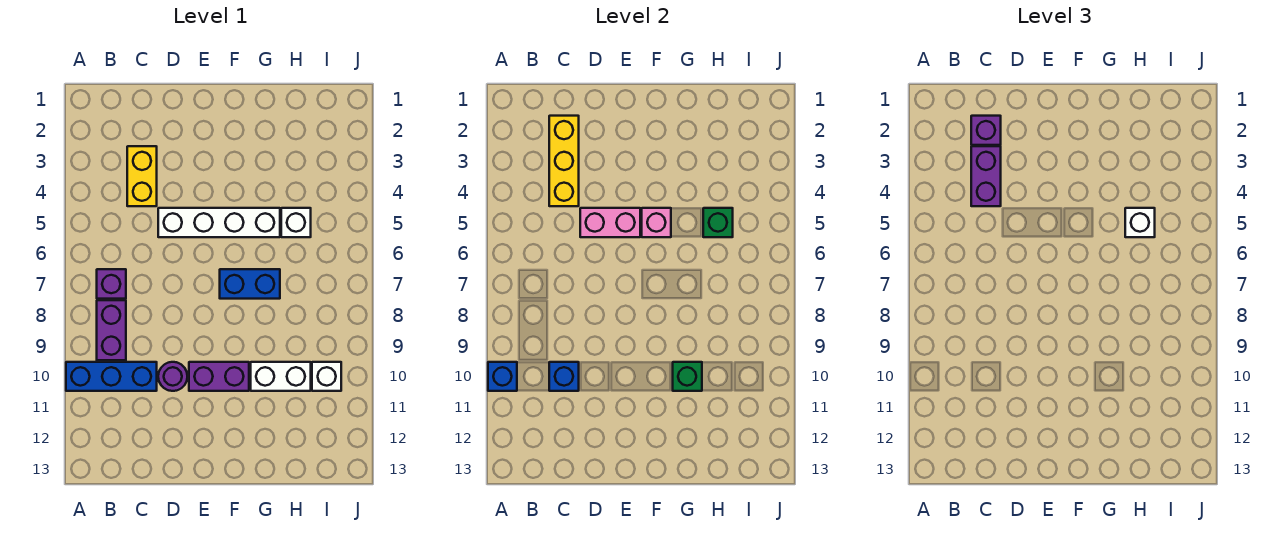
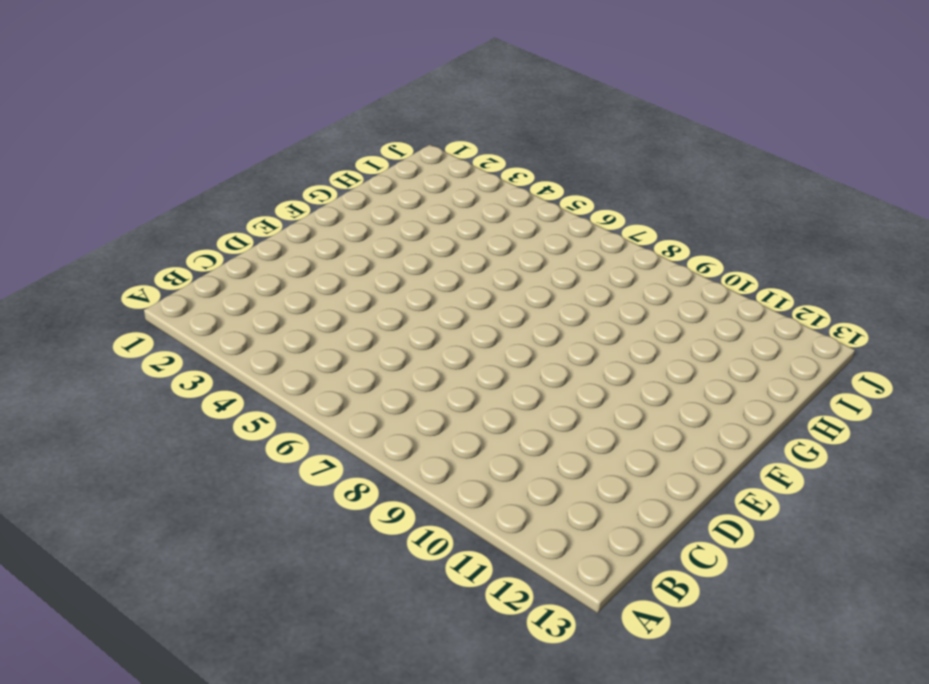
none -> blue brick A10:C10 level 1
none -> purple brick B7 level 1
none -> purple brick B8:B9 level 1

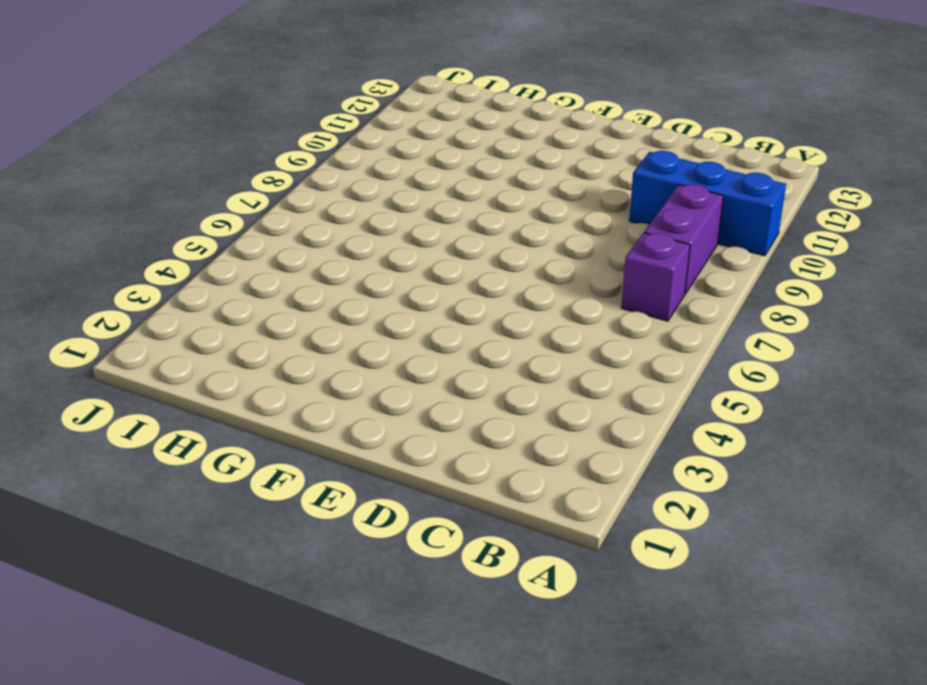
none -> yellow brick C3:C4 level 1
none -> white brick D5:G5 level 1
none -> purple round brick D10 level 1

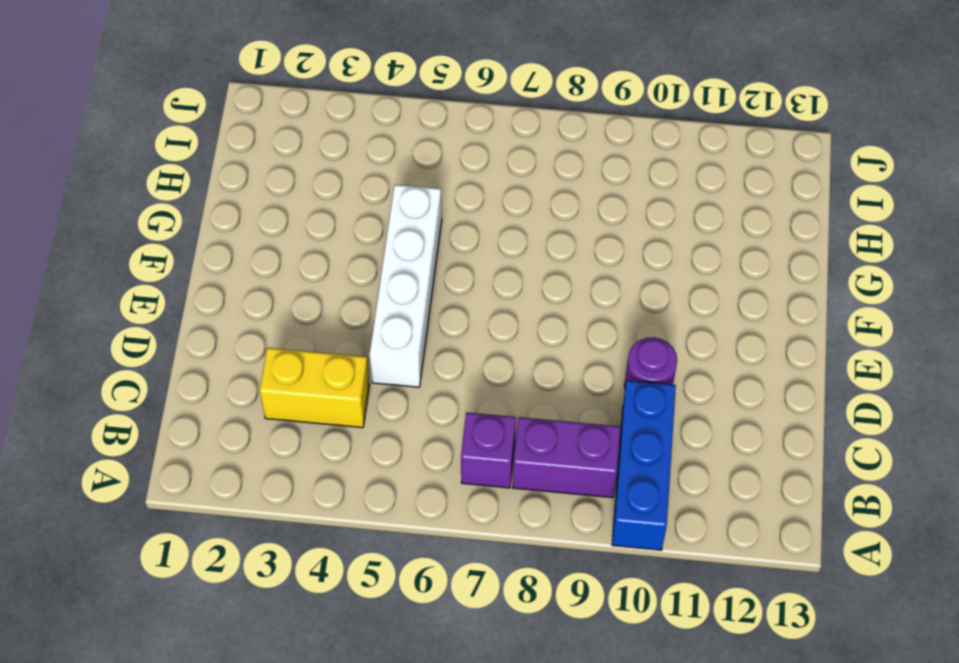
none -> purple brick E10:F10 level 1
none -> blue brick F7:G7 level 1
none -> white brick G10:H10 level 1

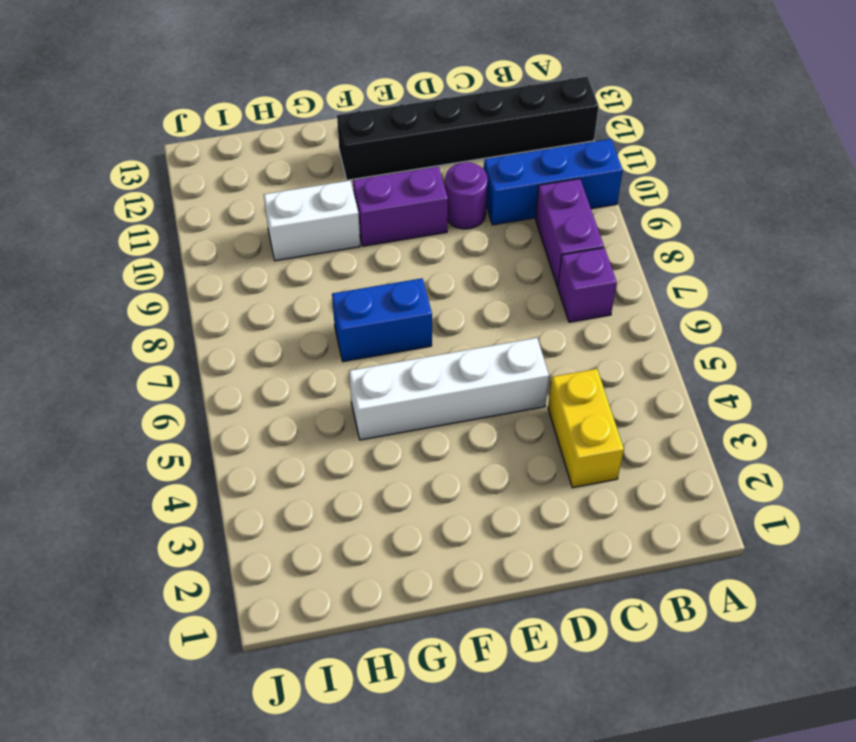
black brick A12:F12 level 1 -> none
none -> white brick H5 level 1
none -> white brick I10 level 1
none -> blue brick A10 level 2

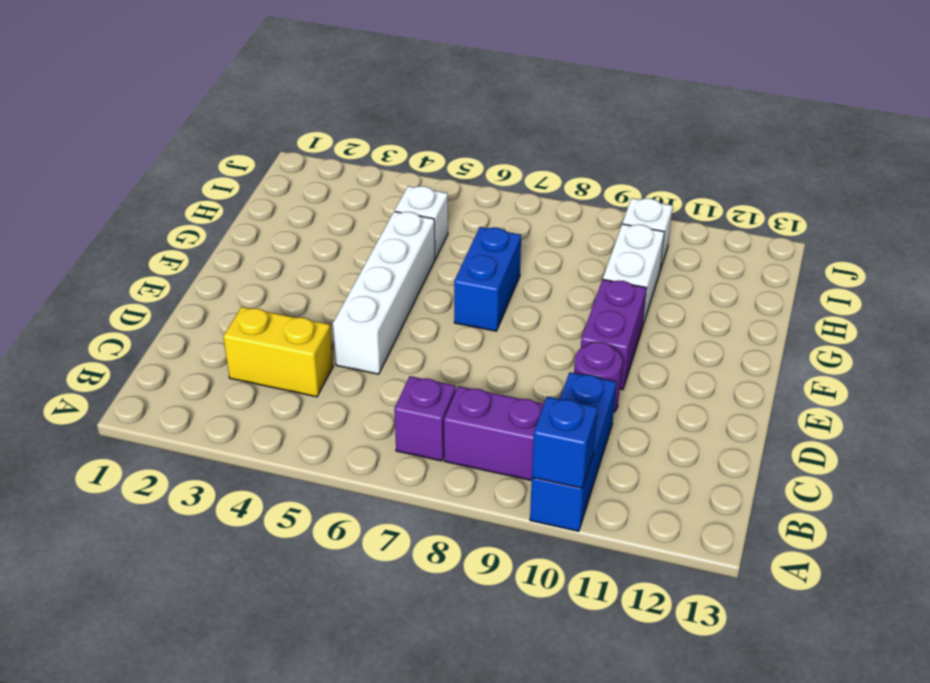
none -> yellow brick C2:C4 level 2
none -> blue brick C10 level 2
none -> pink brick D5:E5 level 2

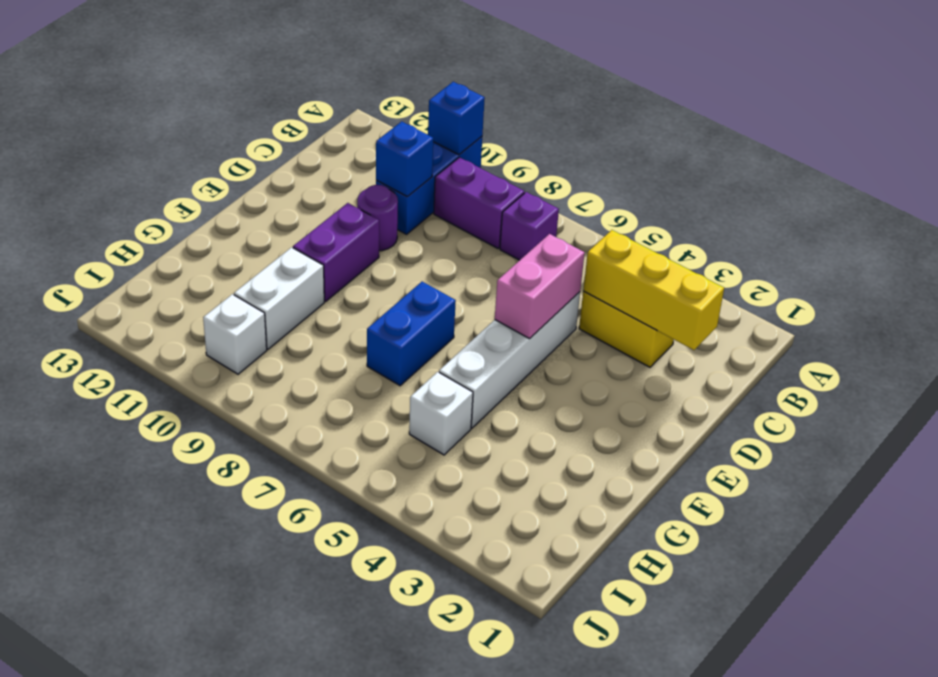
none -> pink brick F5 level 2
none -> green brick G10 level 2
none -> green brick H5 level 2

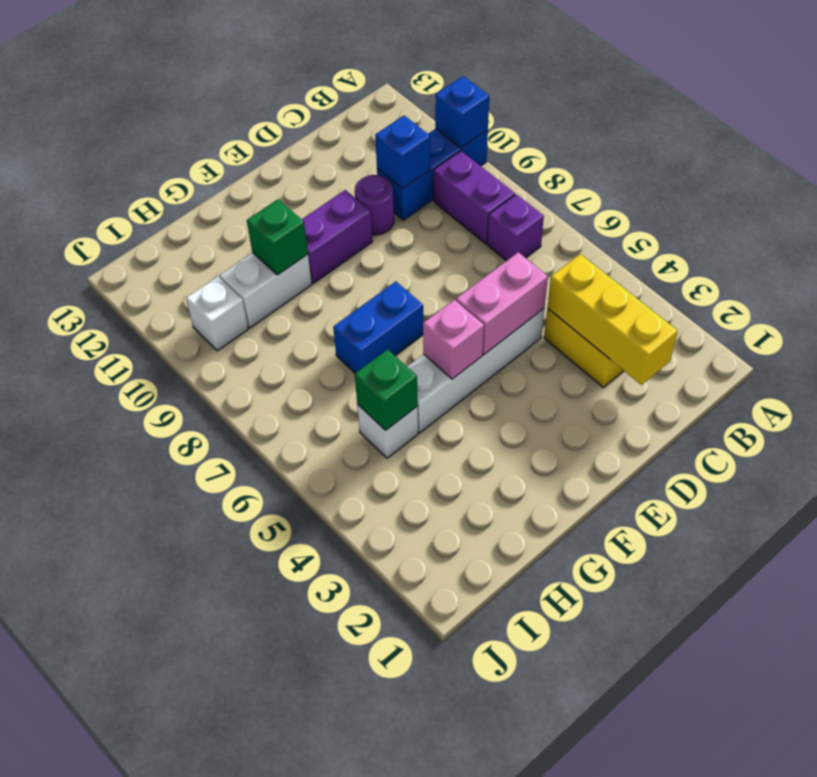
none -> purple brick C2 level 3
none -> purple brick C3:C4 level 3
none -> white brick H5 level 3

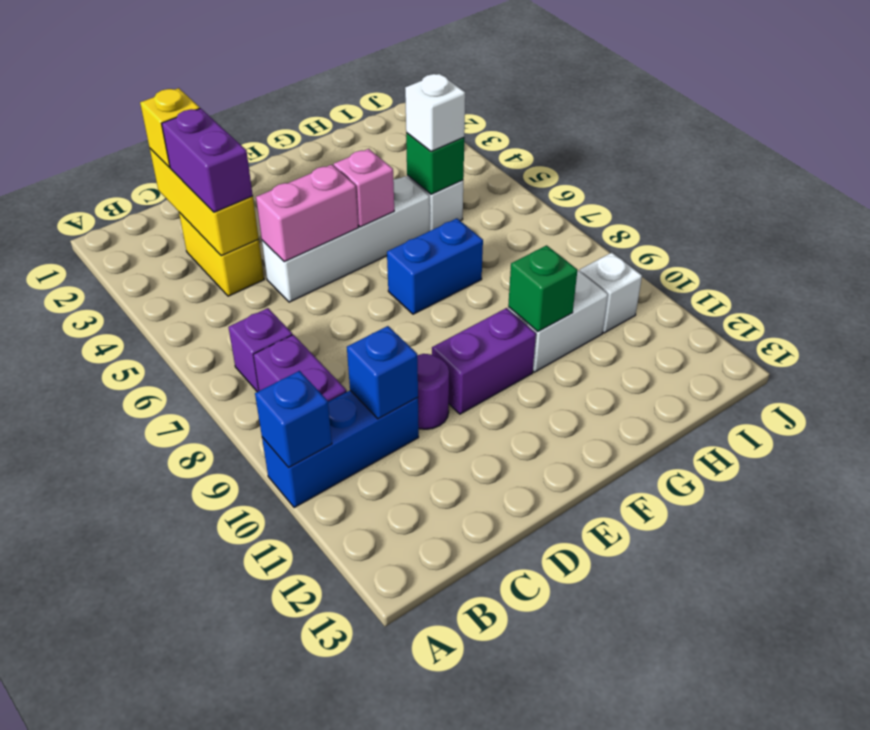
yellow brick C2 level 3 -> purple brick C2 level 3

